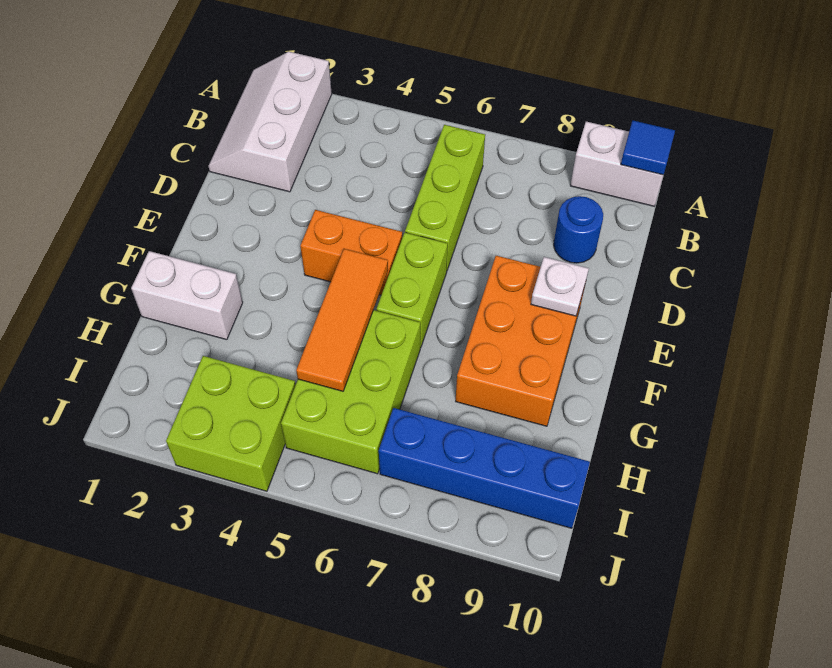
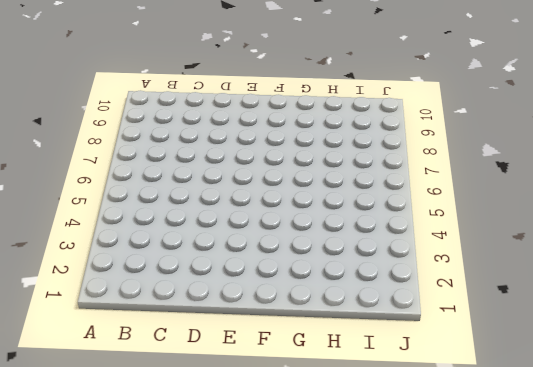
none -> white slope A1:C2 level 1 top 2
none -> white brick A9:A10 level 1
none -> lime brick B6:D6 level 1

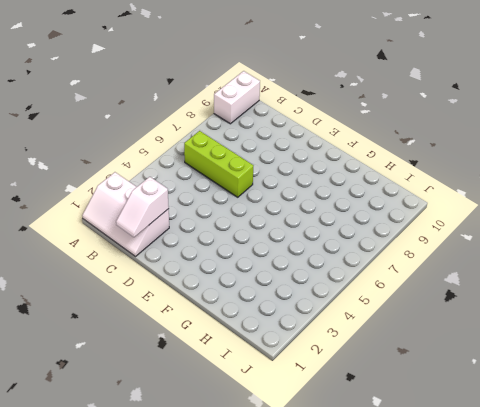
white slope C1:C2 level 2 top 2 -> none
none -> blue round brick C9 level 1
none -> orange brick E4:E5 level 1
none -> lime brick E6:F6 level 1

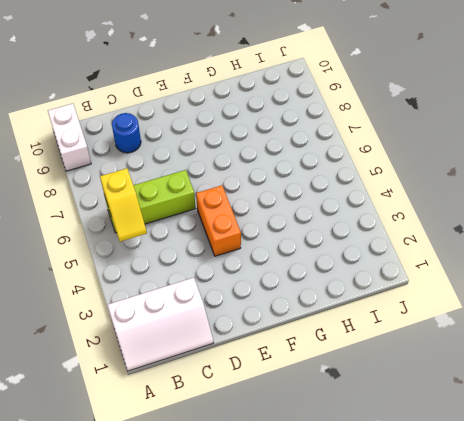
yellow slope B5:B6 level 2 top 6 -> none
none -> lime brick E6:F6 level 1
none -> orange brick E8:G9 level 1
none -> white brick G1:G2 level 1

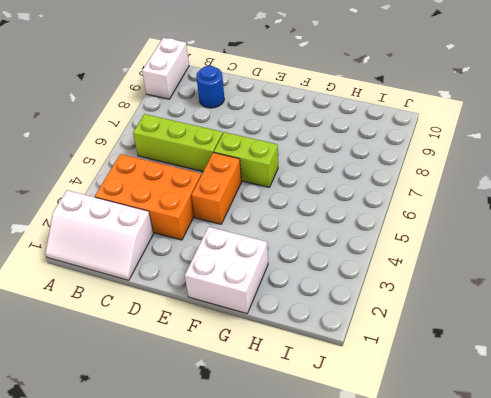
orange brick B3:D4 level 1 -> orange brick E8:G9 level 1
white brick F1:G2 level 1 -> white brick G1:G2 level 1
none -> lime brick G5:I6 level 1
none -> lime brick I3:J4 level 1
none -> blue brick I7:I10 level 1

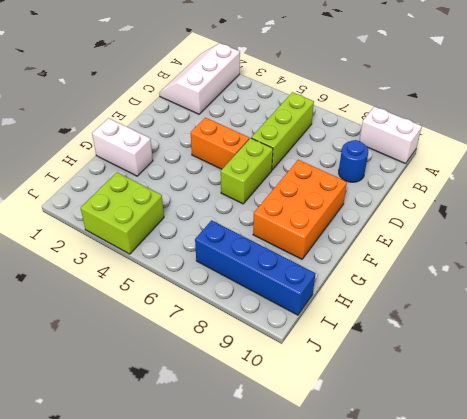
none -> lime brick G5:I6 level 1
none -> blue tile A10 level 2
none -> white plate E9 level 2

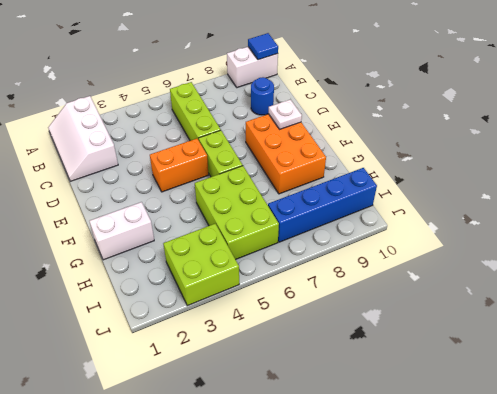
none -> orange tile F5:H5 level 2

